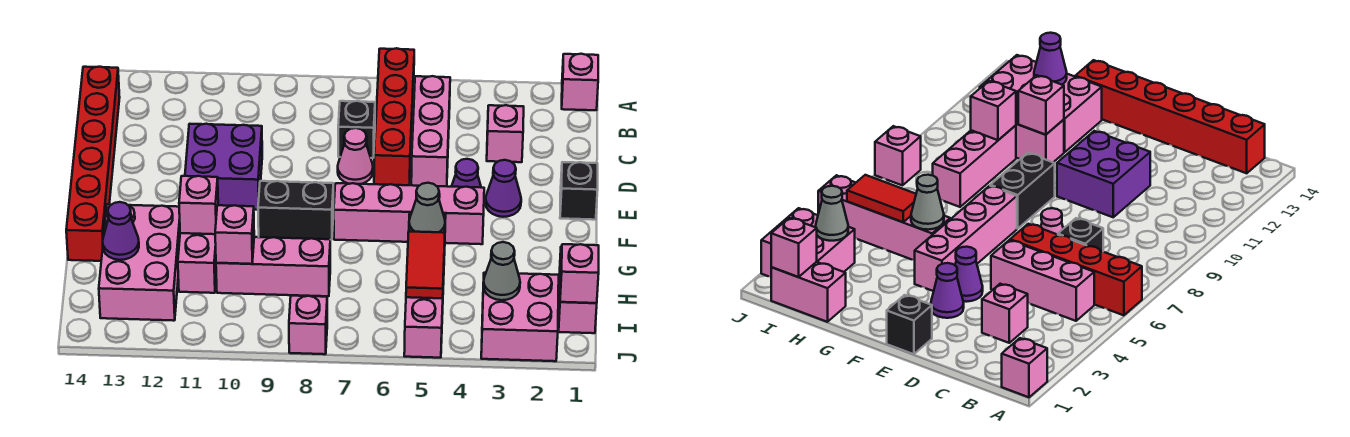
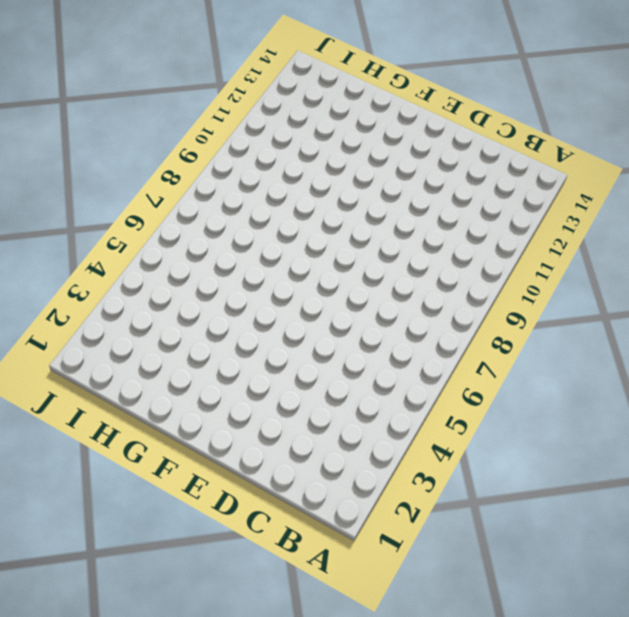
none -> pink brick A1 level 1
none -> red brick A6:D6 level 1
none -> pink brick B5:D5 level 1

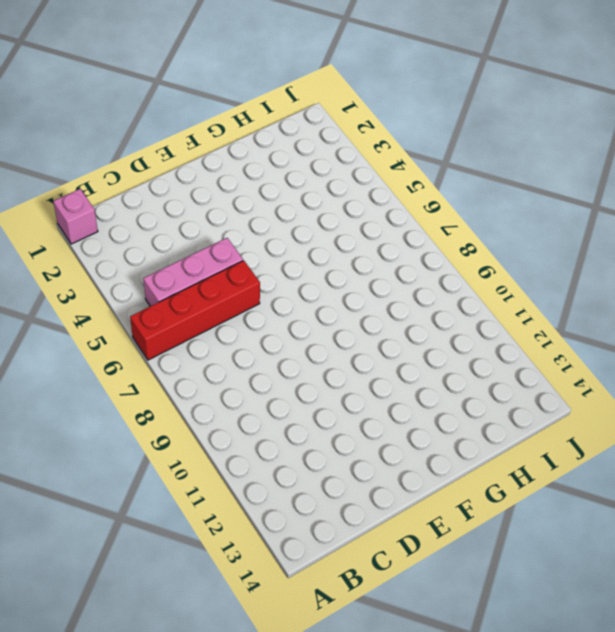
none -> red brick B14:G14 level 1
none -> pink brick C3 level 1
none -> black brick C7 level 1

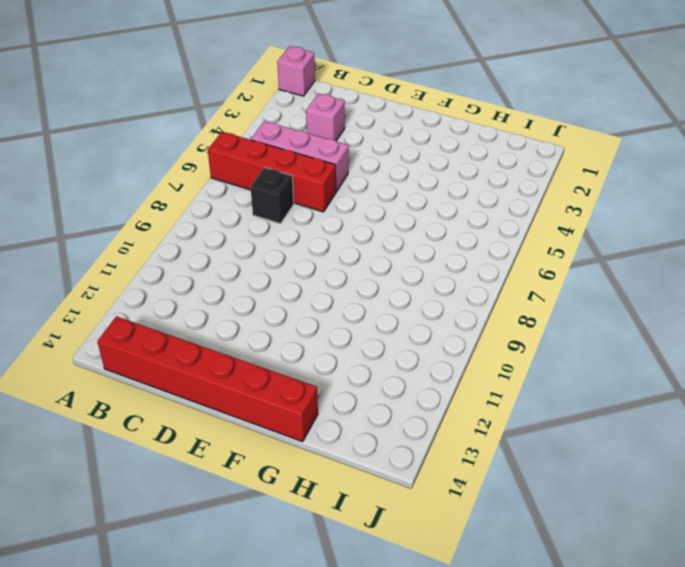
none -> pink cone D7 level 1
none -> purple brick D10:E11 level 1
none -> black brick E1 level 1

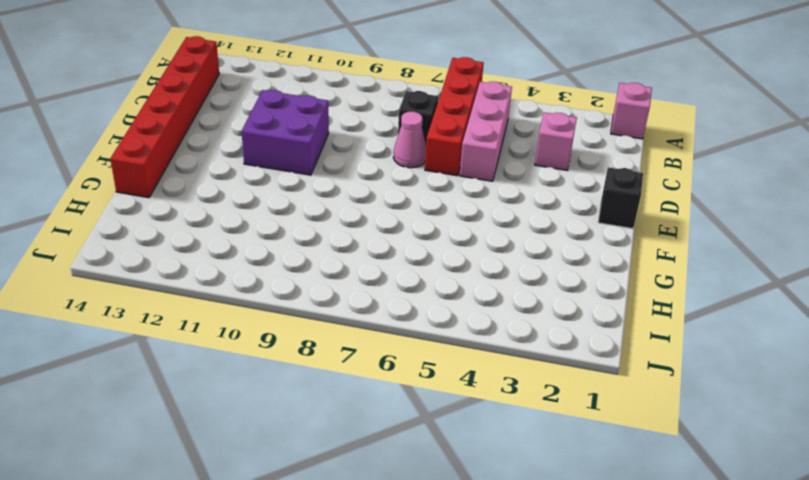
none -> purple cone E3 level 1
none -> purple cone E4 level 1
none -> pink brick F4:F7 level 1

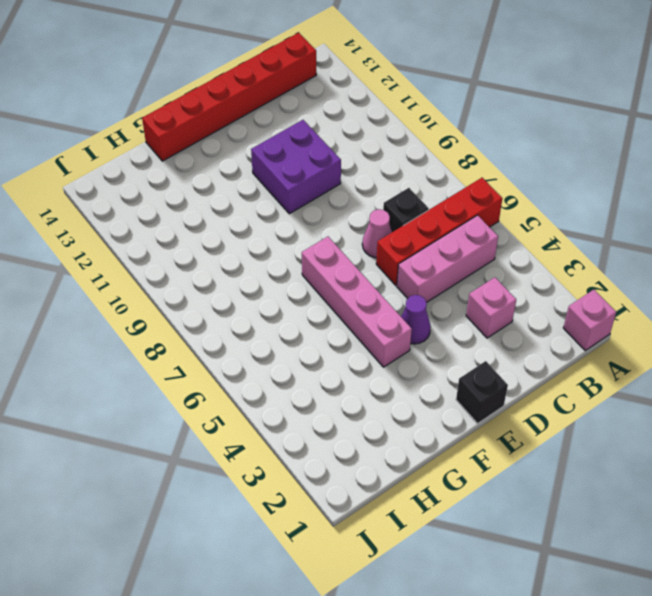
none -> purple cone E3 level 1
none -> black brick F8:F9 level 1
none -> pink brick G5:J5 level 1

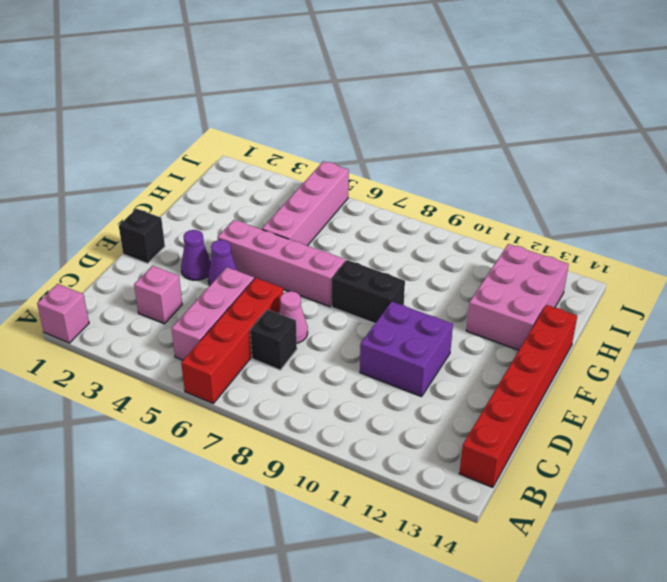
none -> pink brick G11:H11 level 1
none -> pink brick H1:I1 level 1
none -> pink brick H8:H10 level 1

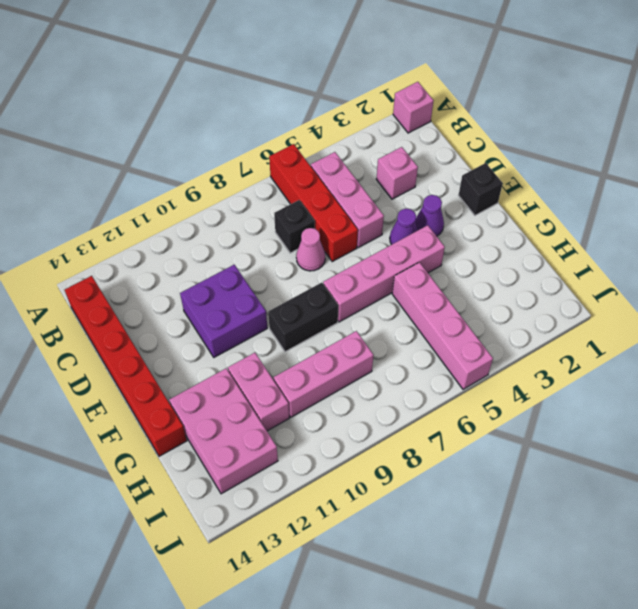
none -> pink brick H1:I1 level 1
none -> pink brick I2:J3 level 1
none -> pink brick J8 level 1

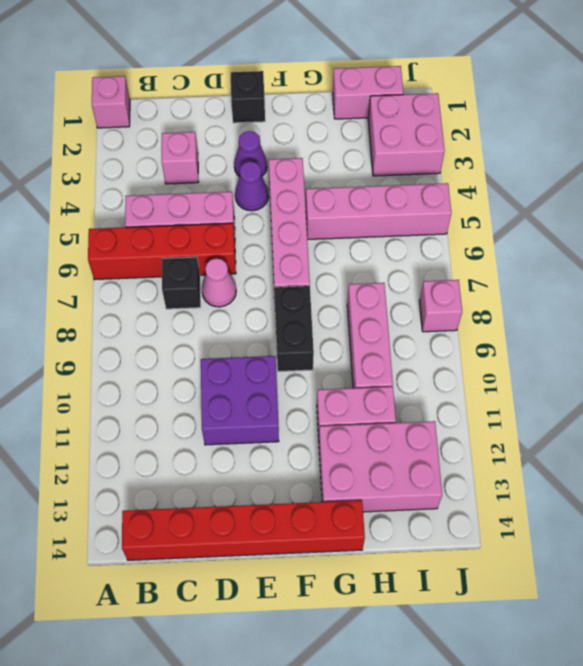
none -> grey cone G5 level 2
none -> pink brick G11 level 2
none -> red tile H5:I5 level 2

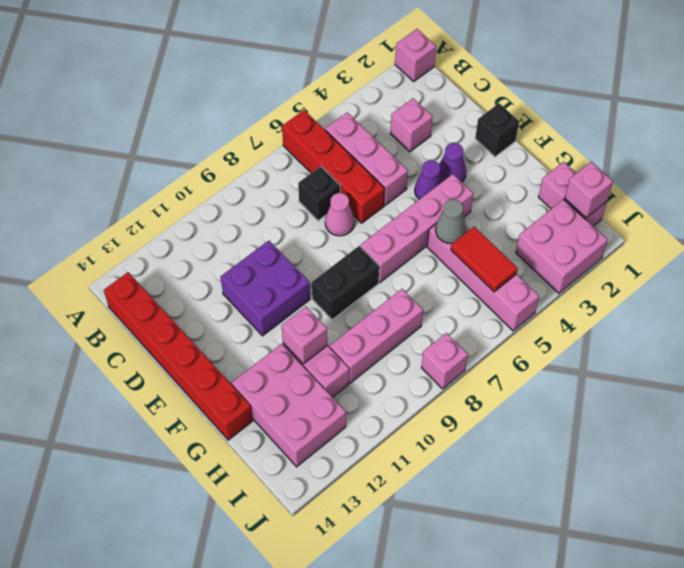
none -> pink brick H10 level 2
none -> purple cone H13 level 2
none -> grey cone I3 level 2

